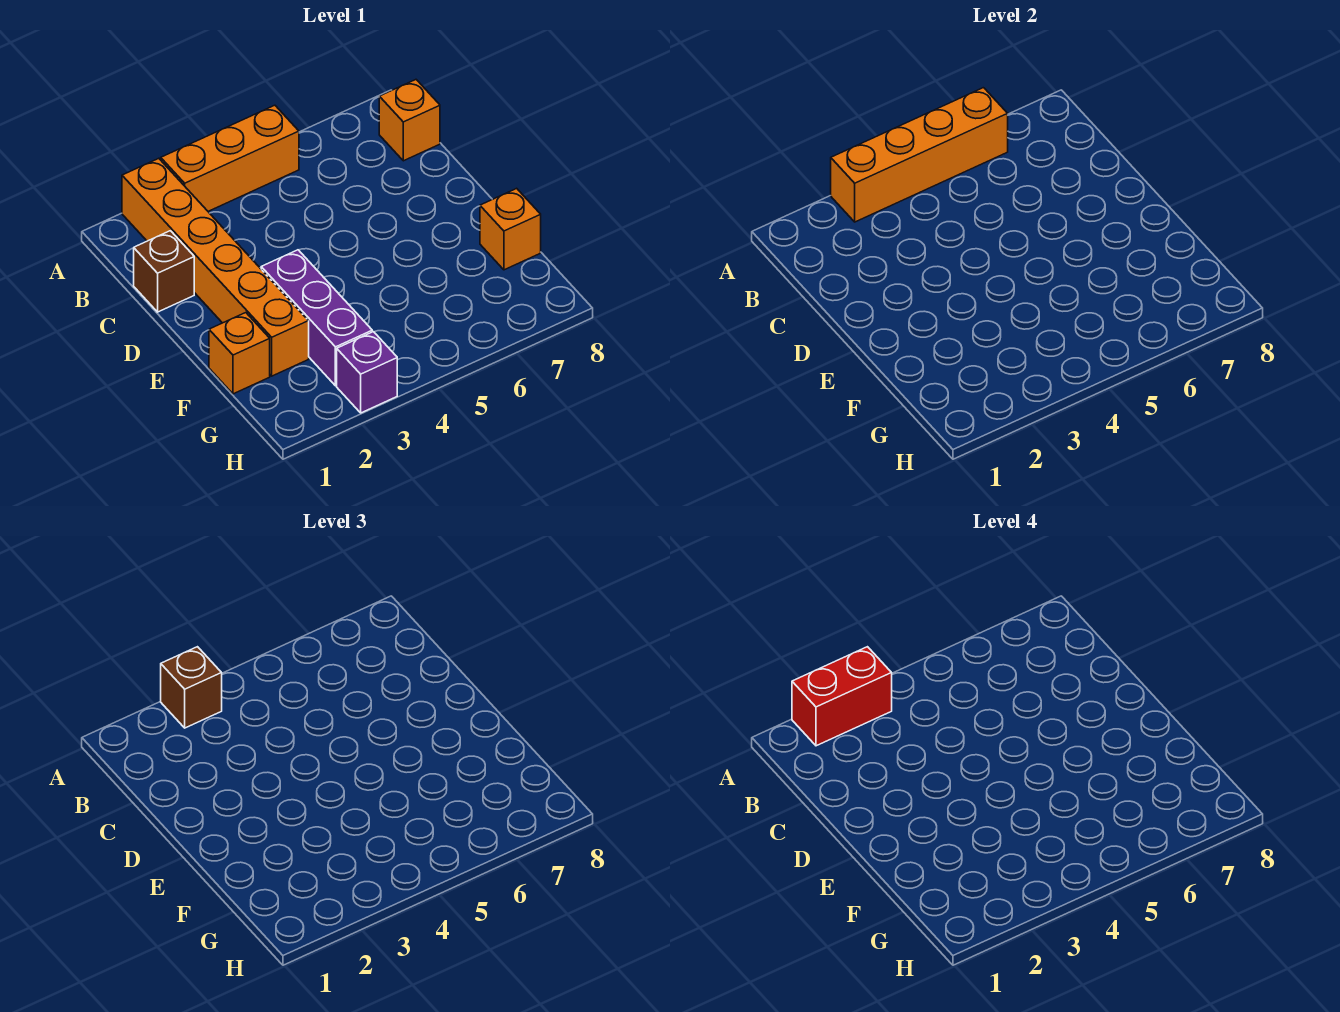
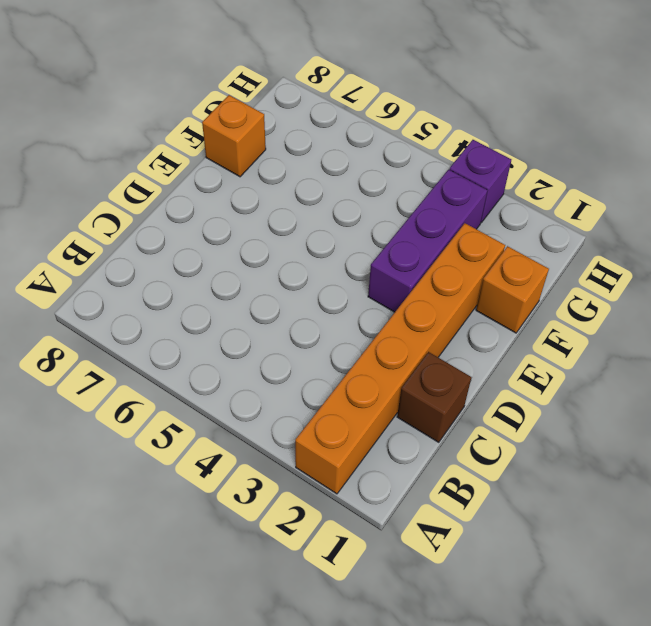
none -> orange brick A3:A5 level 1
none -> orange brick B8 level 1

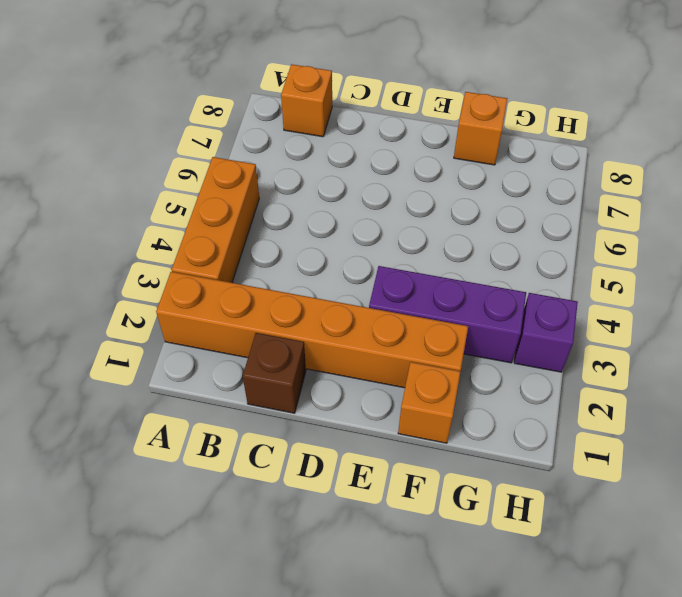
none -> orange brick A3:A6 level 2
none -> brown brick A3 level 3

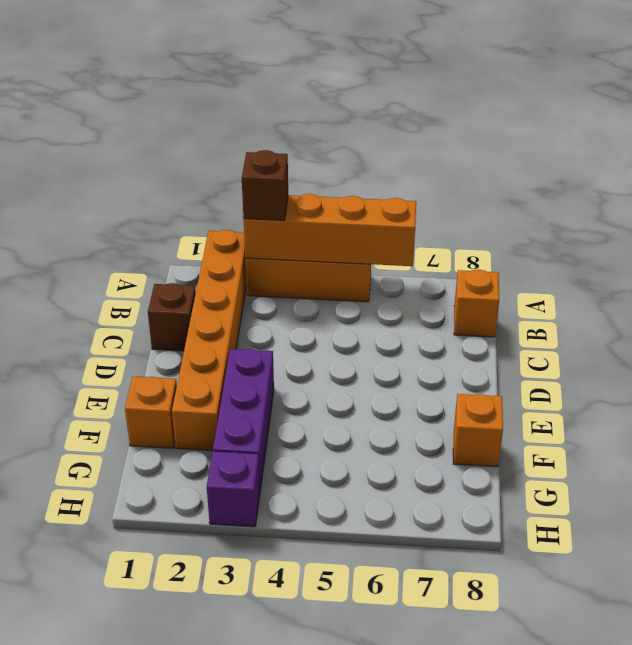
none -> red brick A2:A3 level 4

